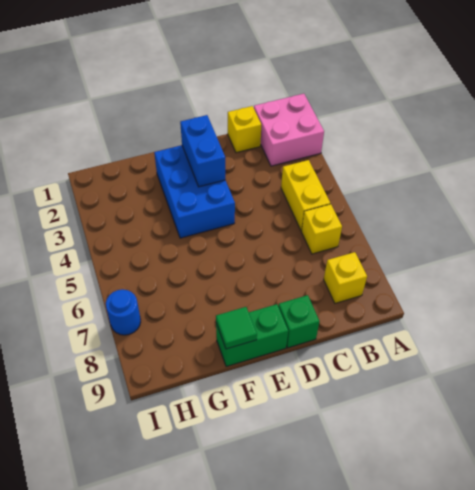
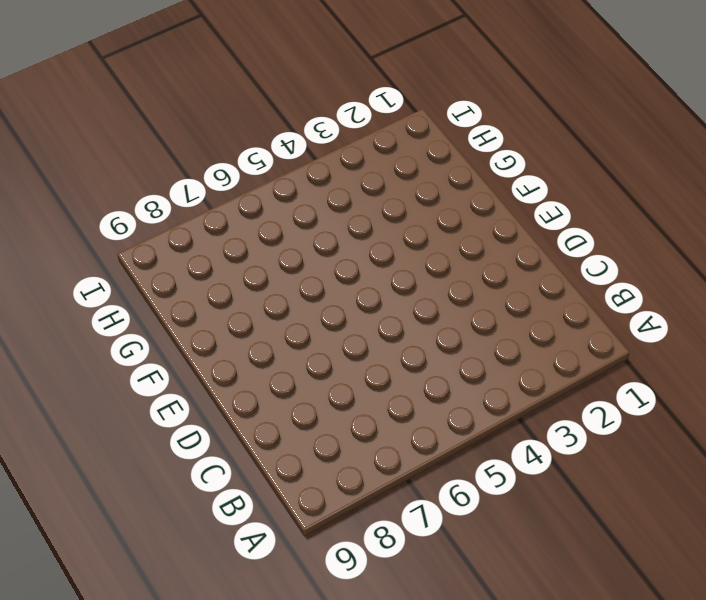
none -> pink brick A1:B2 level 1
none -> yellow brick B4:B5 level 1

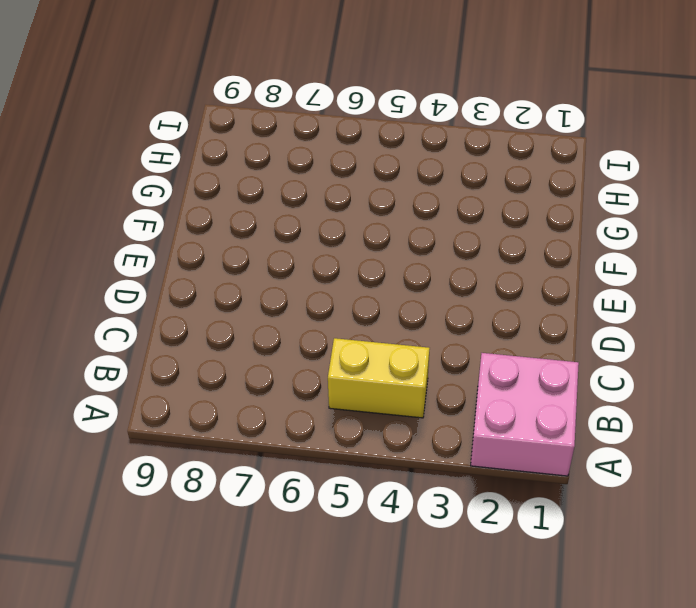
none -> yellow brick B6 level 1
none -> yellow brick B8 level 1

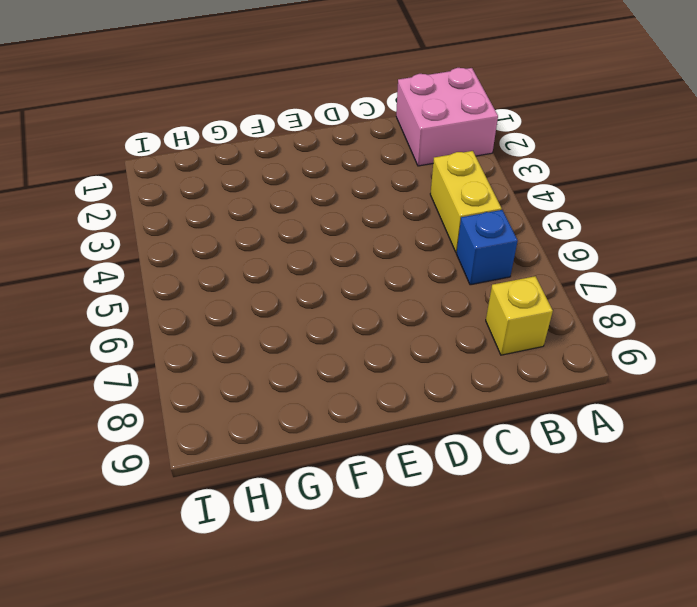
blue brick B6 level 1 -> yellow brick B6 level 1
none -> yellow brick C1 level 1
none -> green brick D9 level 1

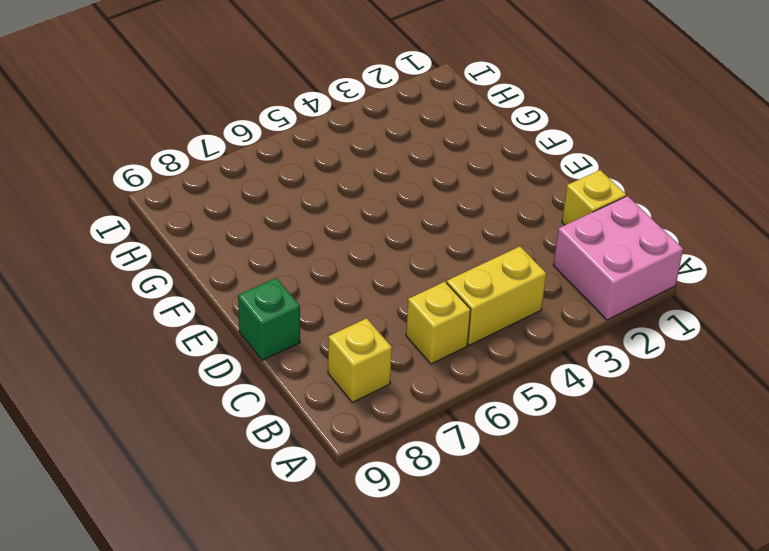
none -> blue brick E2:F4 level 1
none -> green brick E9:F9 level 1

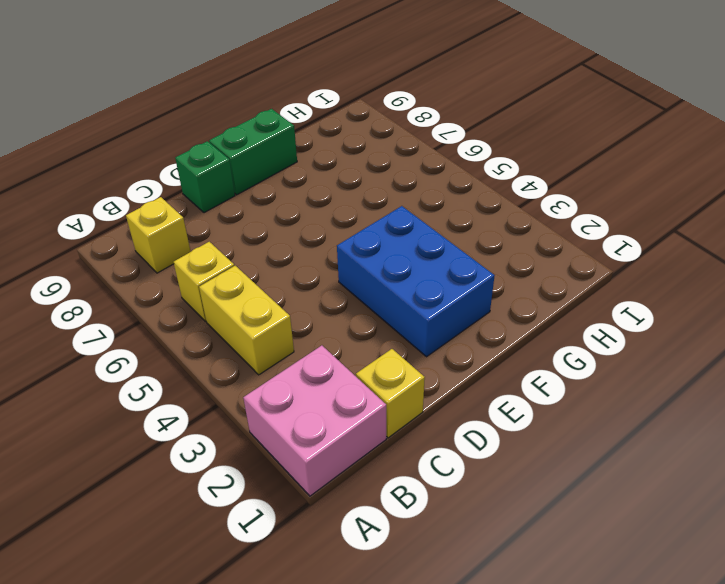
none -> blue round brick I7 level 1
none -> blue brick E2:E3 level 2

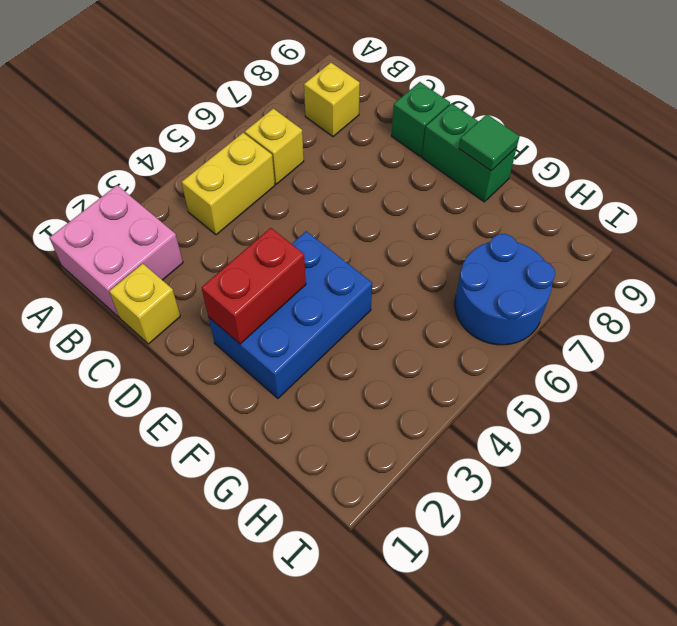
red brick E2:E3 level 2 -> blue brick E2:E3 level 2
blue round brick H6:I7 level 1 -> blue round brick I7 level 1

